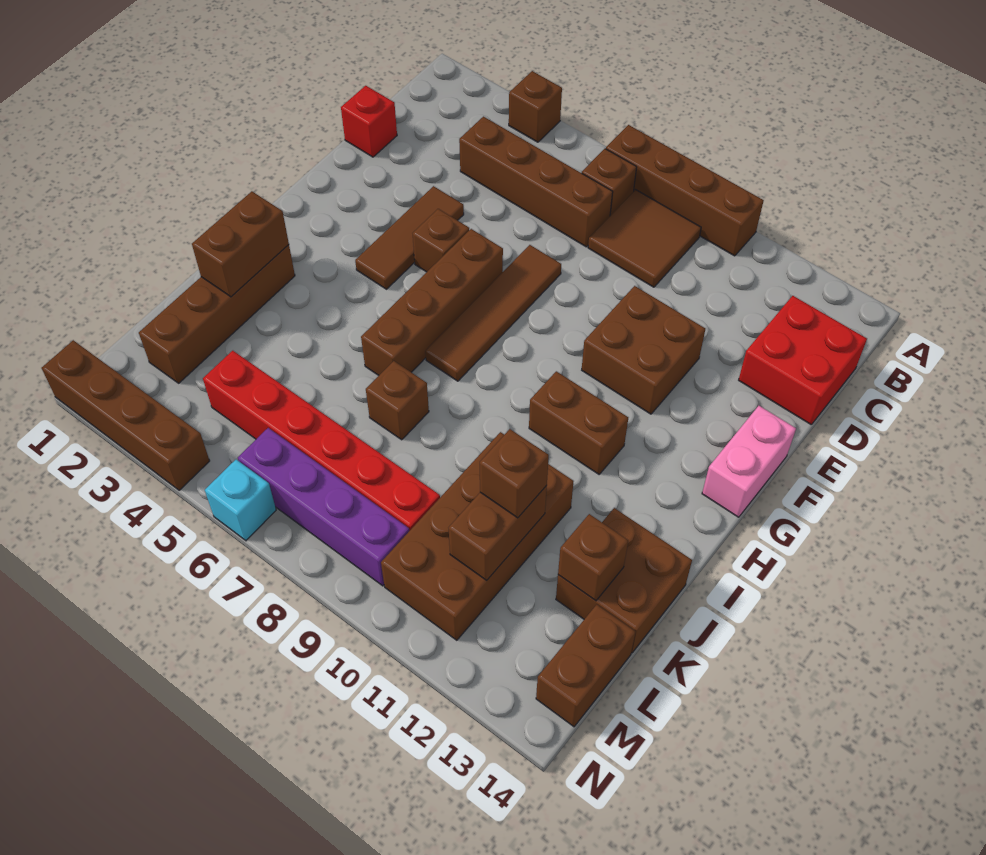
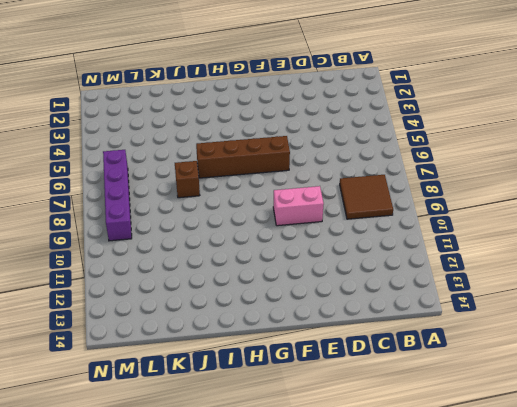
pink brick E9:F9 level 1 -> pink brick F14:G14 level 1
none -> brown brick A4 level 1
none -> brown brick A7:A10 level 1
none -> brown brick B7 level 1

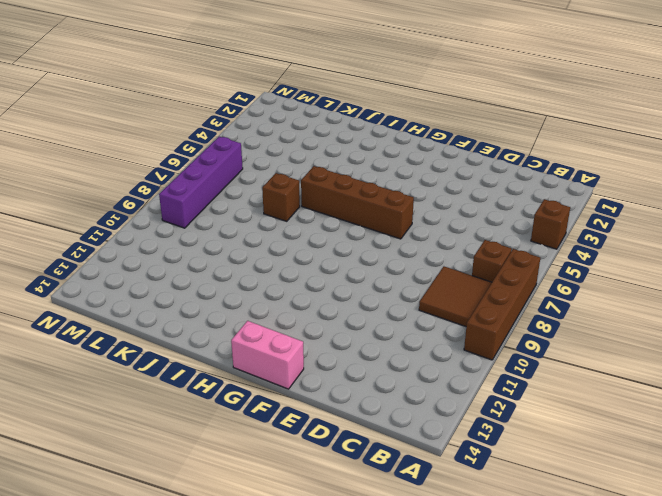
none -> brown brick C4:C7 level 1
none -> red brick C13:D14 level 1
none -> red brick D1 level 1

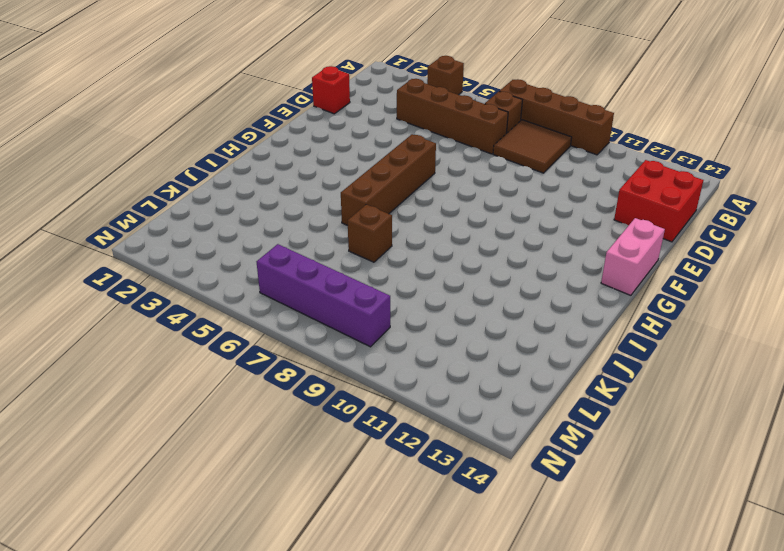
none -> brown tile E4:G4 level 1
none -> brown tile E7:H7 level 1
none -> brown brick E10:F11 level 1

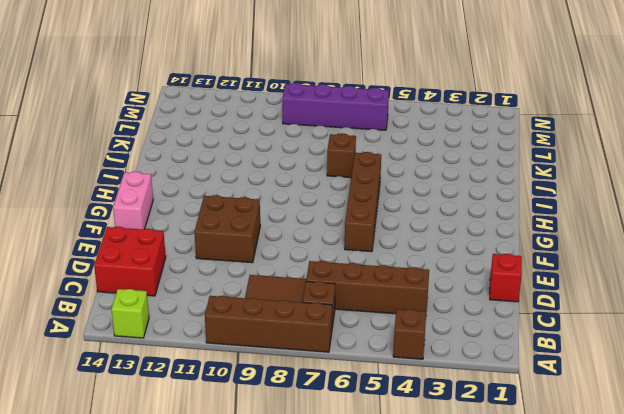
lime brick A13 level 1 -> none
none -> brown tile E4:G4 level 1
none -> brown tile E7:H7 level 1
none -> brown brick F5 level 1

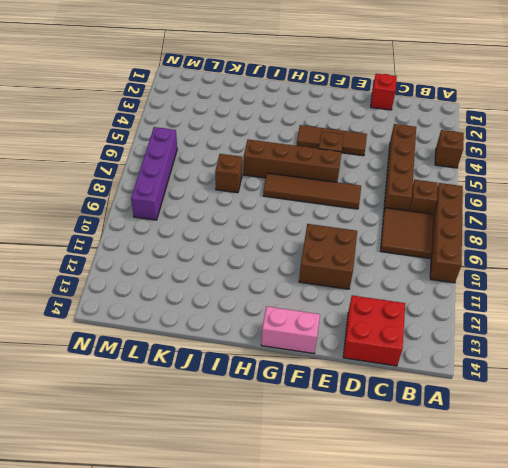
none -> brown brick H10:H11 level 1
none -> brown brick I2:L2 level 1
none -> brown brick J10:M11 level 1

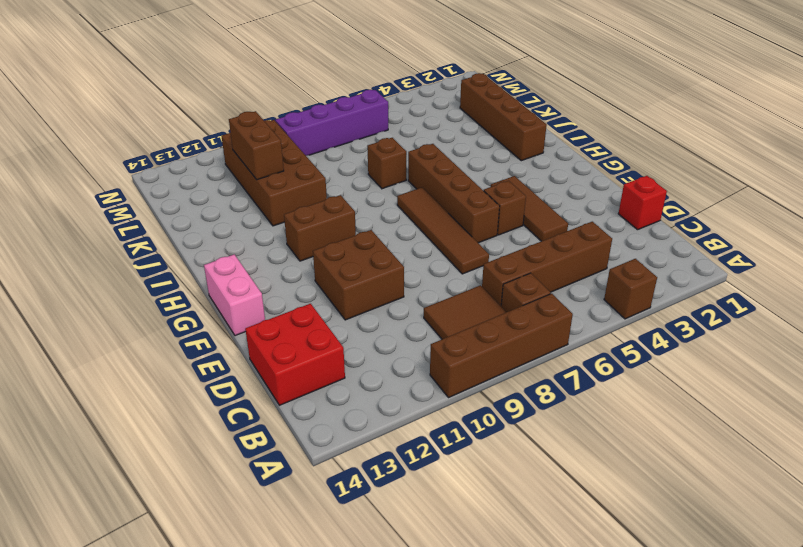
none -> brown brick J13:K14 level 1
none -> red brick L4:L9 level 1
none -> brown brick L14:M14 level 1

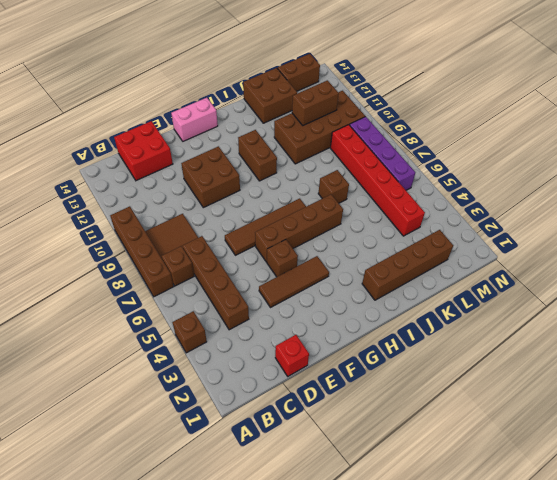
none -> brown brick N1:N4 level 1
none -> cyan brick N6 level 1
none -> brown brick I2:J2 level 2

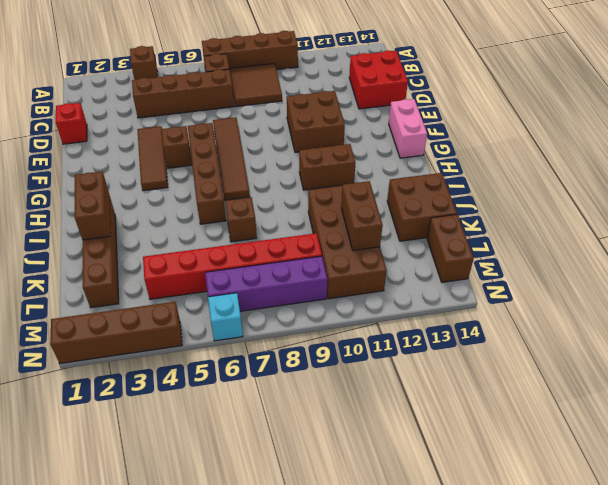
none -> brown brick K13 level 2
none -> brown brick K11 level 3

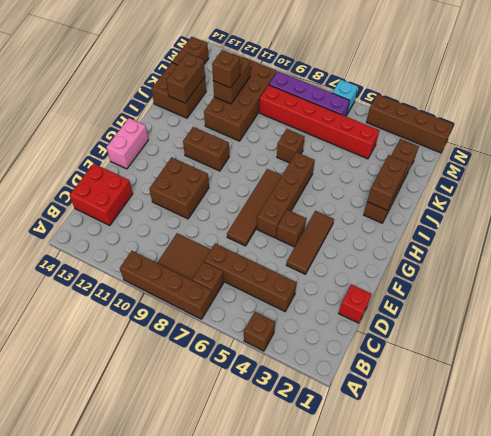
brown brick J13:K13 level 2 -> brown brick K13 level 2

